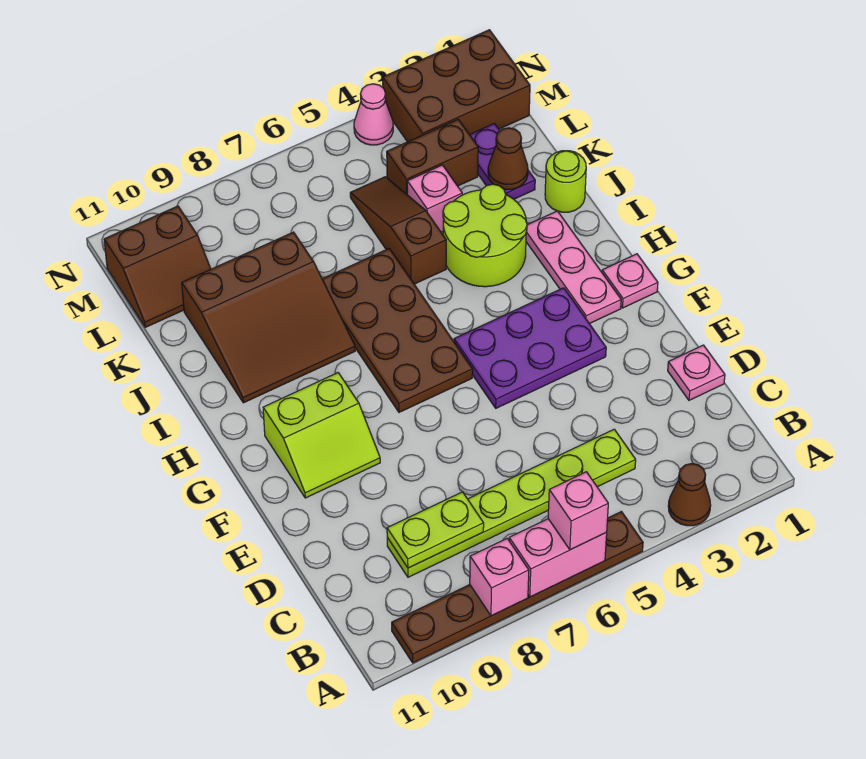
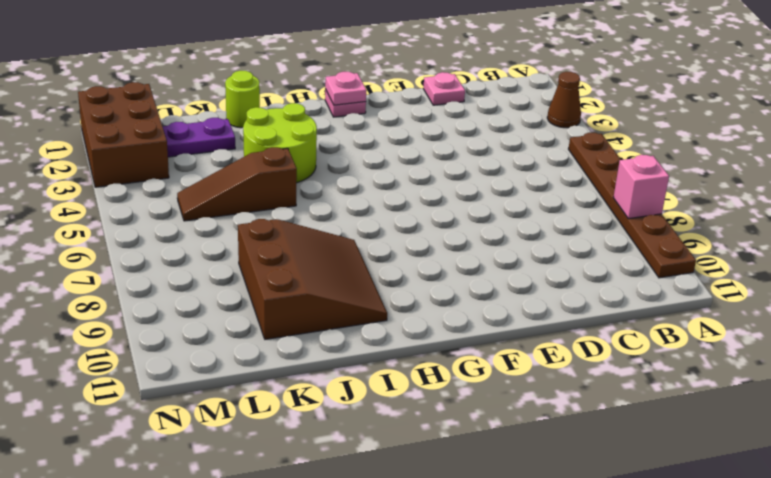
pink plate G1 level 2 -> none
none -> lime plate C4:C9 level 1
none -> purple plate F3:G5 level 1
none -> lime slope F9:G10 level 1 top G

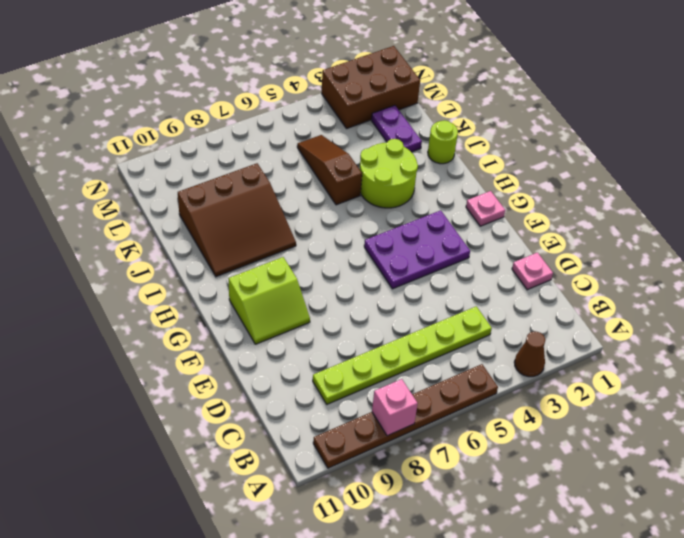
none -> pink plate G2:I2 level 1
none -> brown plate G6:J7 level 1
none -> pink brick K4 level 1

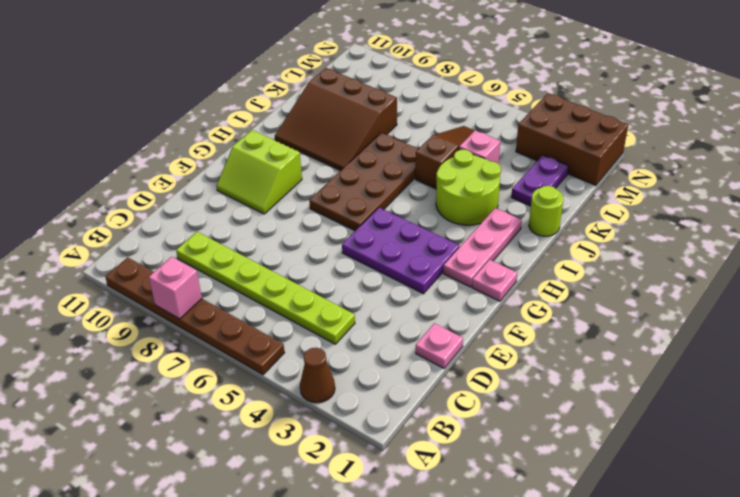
none -> brown brick L3:L4 level 1
none -> brown slope L10:M11 level 1 top M
none -> pink cone N4 level 1

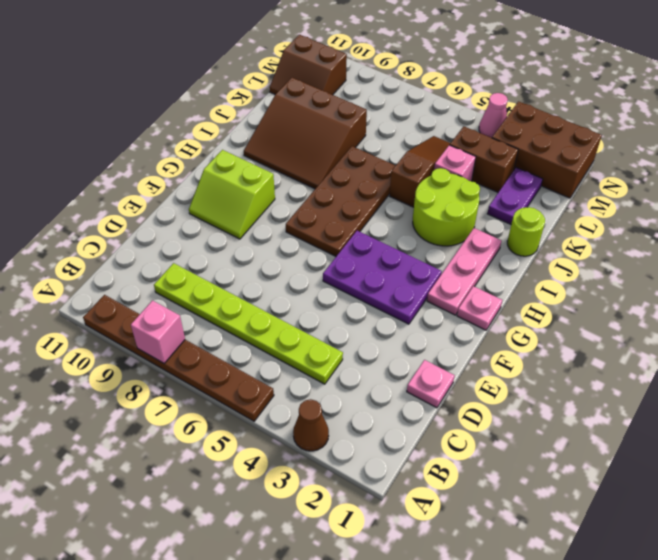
none -> pink brick A6:A7 level 2
none -> lime plate C8:C9 level 2
none -> brown cone K2 level 2

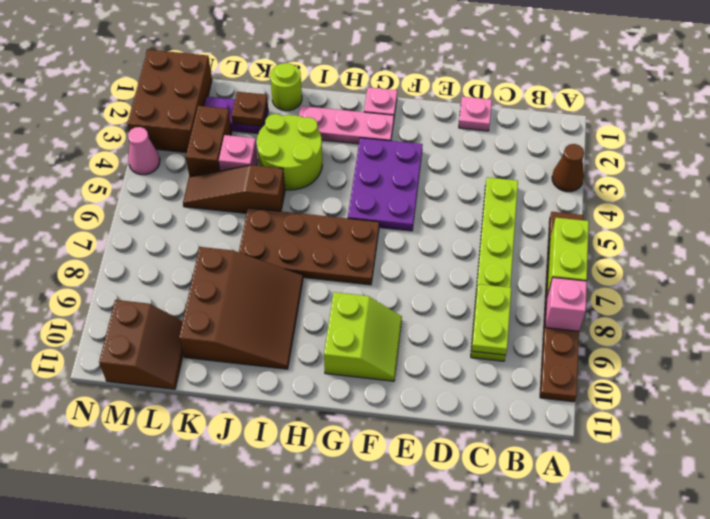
lime brick A6:A7 level 2 -> pink brick A6:A7 level 2
brown plate K2 level 2 -> brown cone K2 level 2
none -> pink brick A6 level 3

